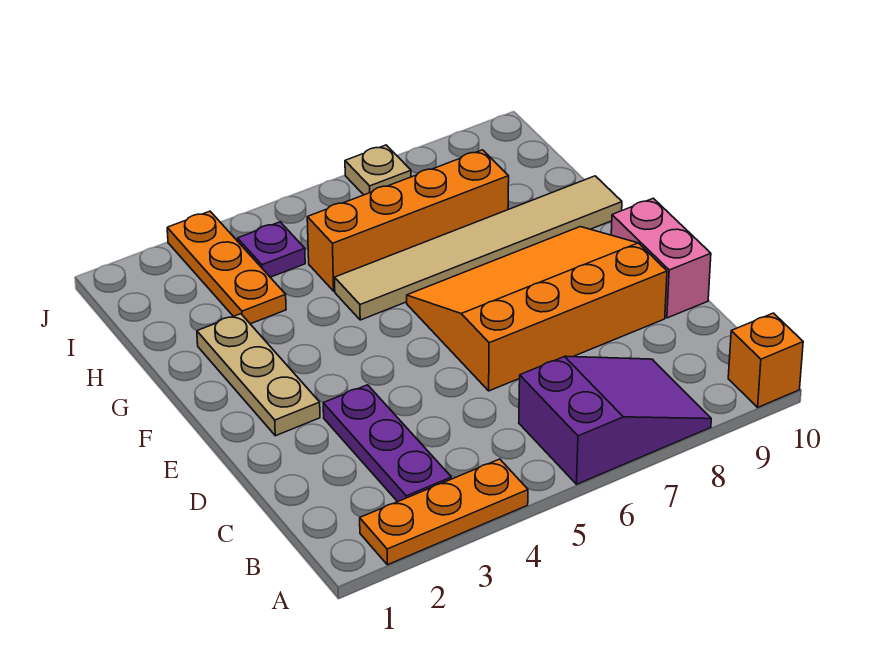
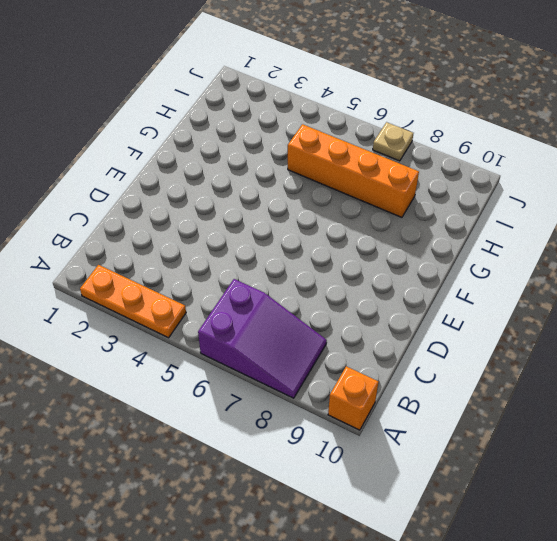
none -> purple plate B3:D3 level 1
none -> orange slope D6:F9 level 1 top D
none -> pink brick D10:E10 level 1

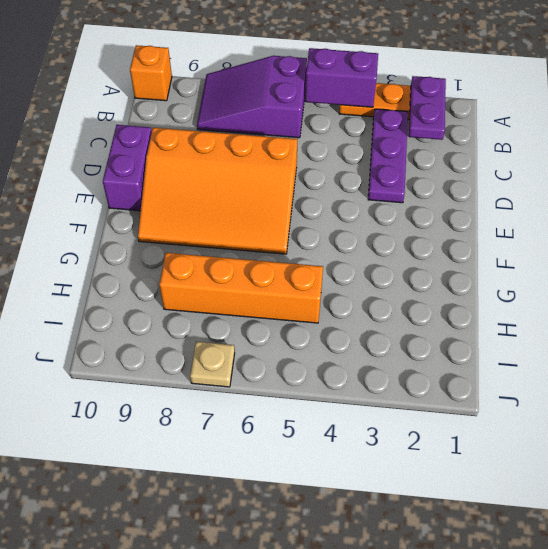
purple plate A2:B2 level 2 -> none
purple brick A4:A5 level 2 -> none
purple brick D10:E10 level 1 -> pink brick D10:E10 level 1
none -> tan plate E2:G2 level 1
none -> tan tile G5:G10 level 1
none -> orange plate H3:J3 level 1

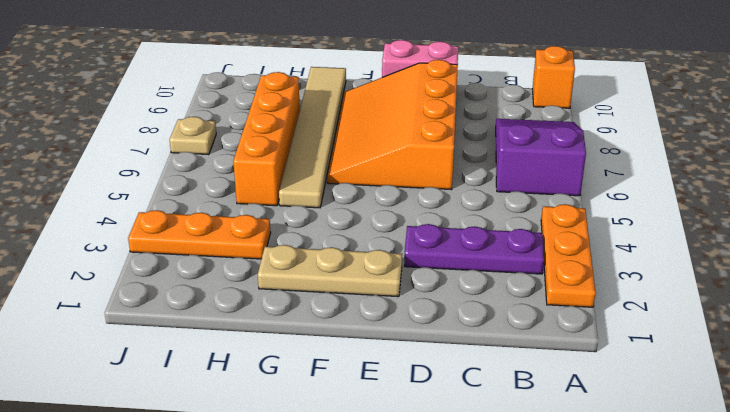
none -> purple plate I4 level 1

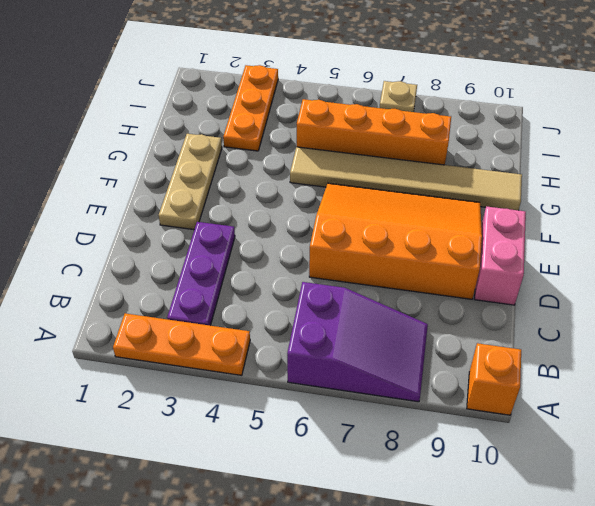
none -> purple plate I4 level 1

